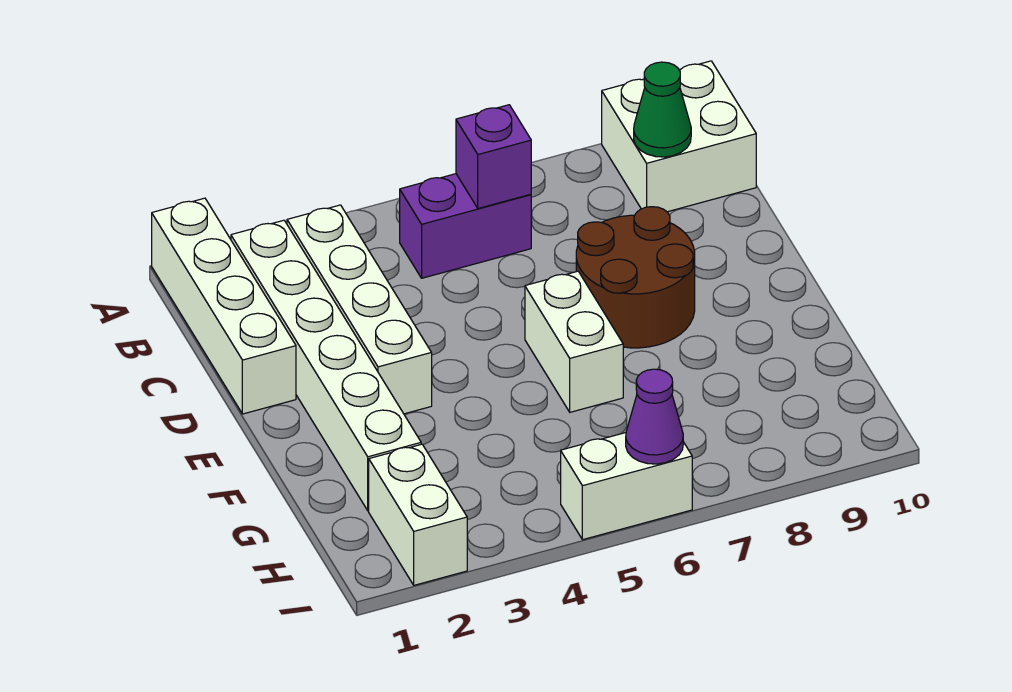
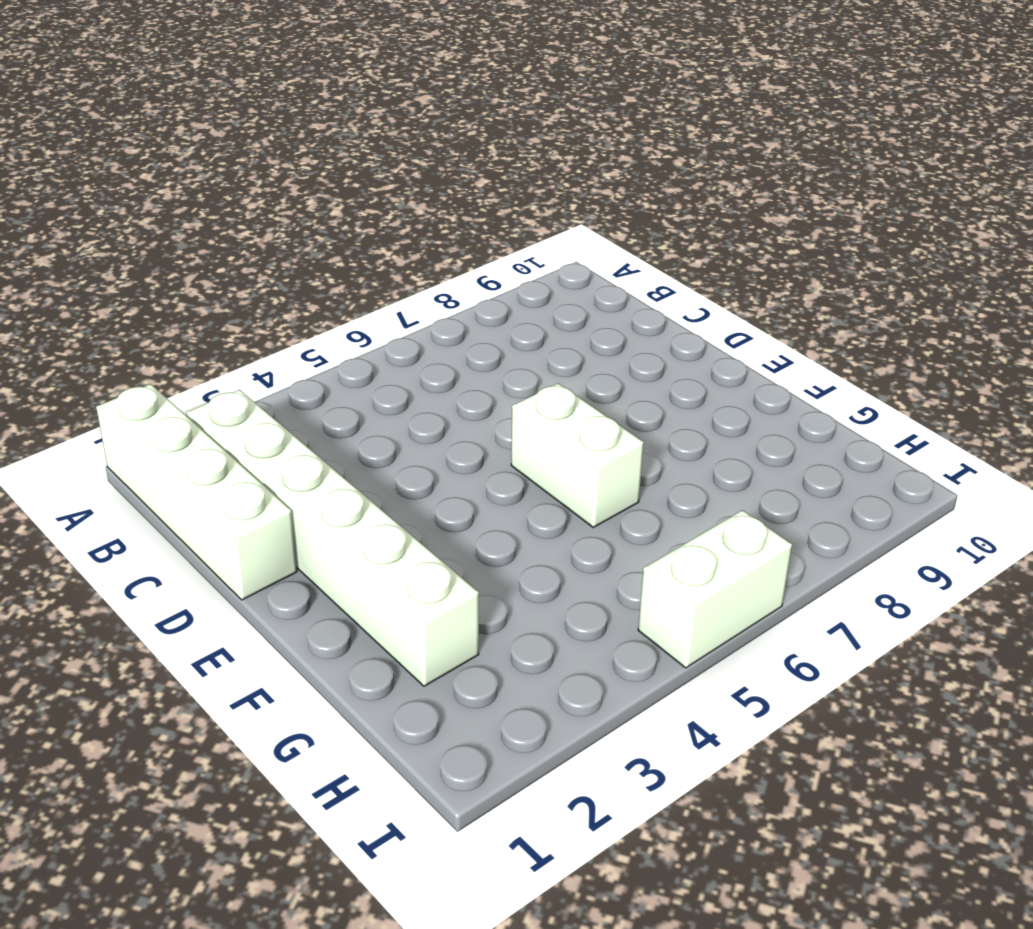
none -> white brick A9:B10 level 1
none -> white brick B3:E3 level 1
none -> purple brick B5:B6 level 1

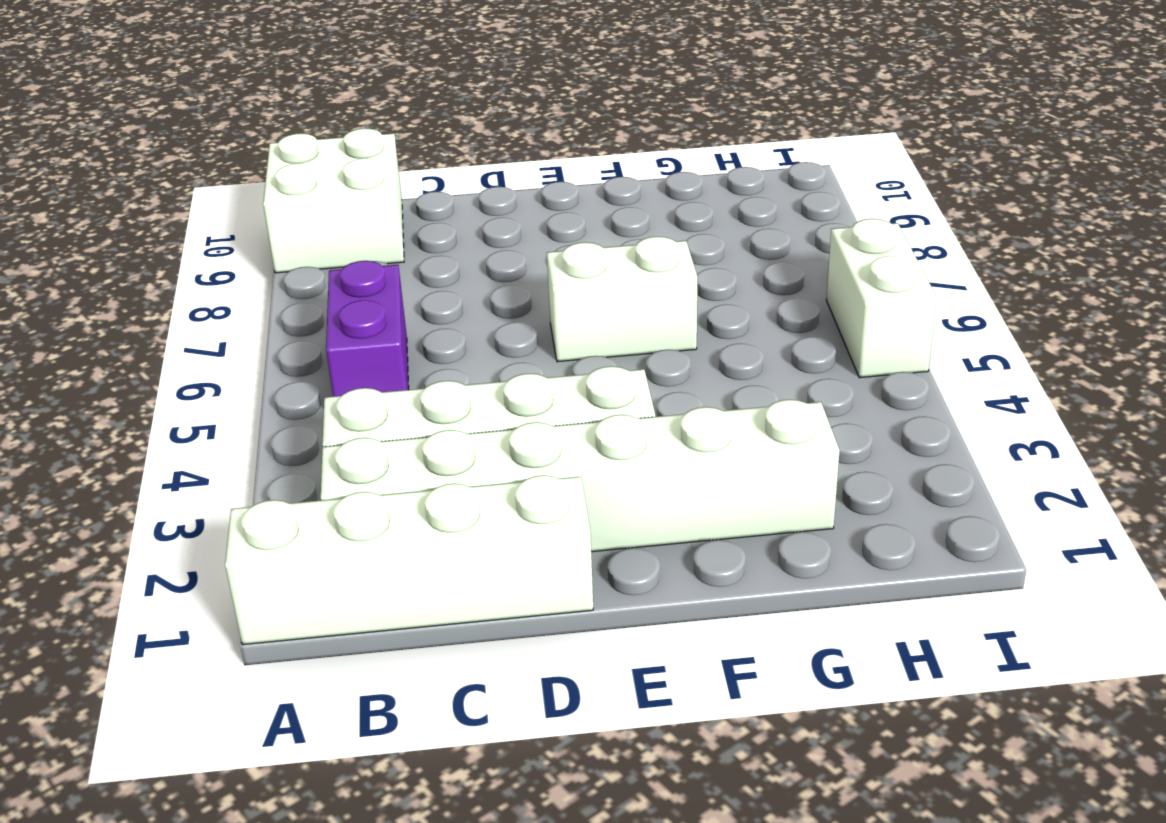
none -> brown round brick D7:E8 level 1
none -> white brick H2:I2 level 1
none -> purple brick B6 level 2

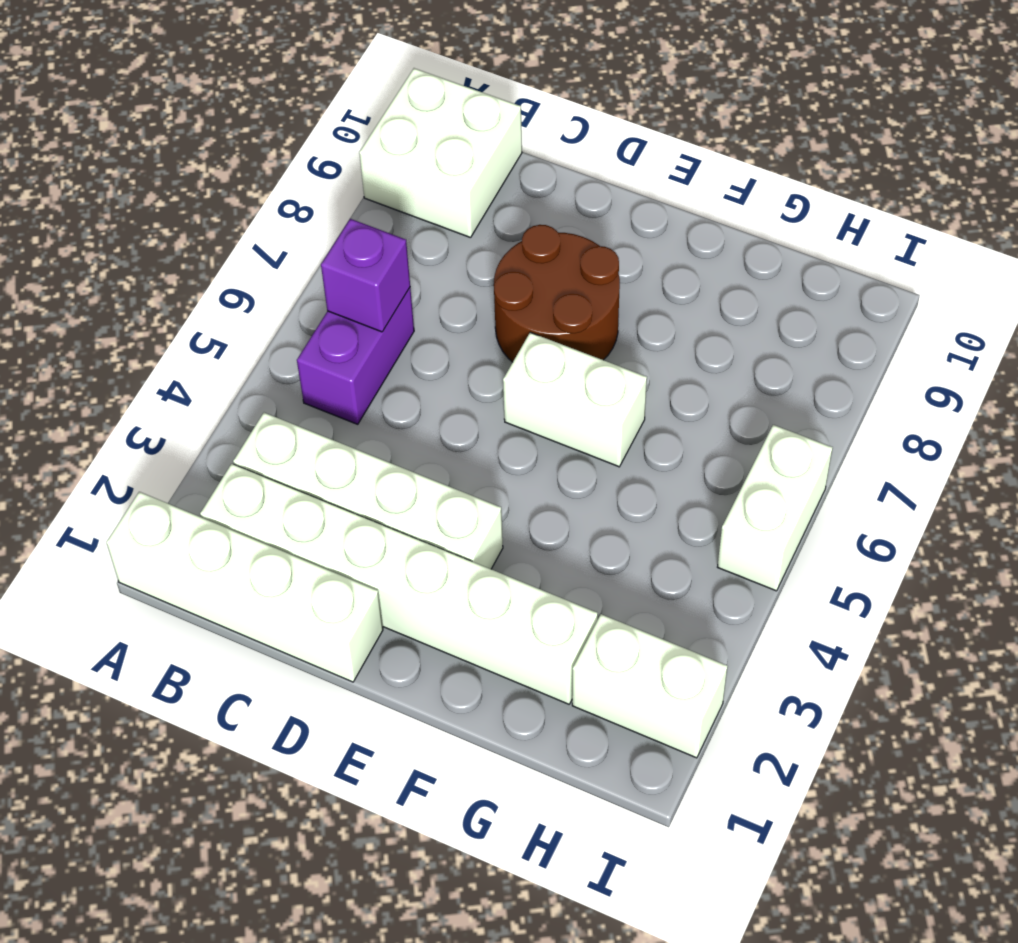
none -> green cone B9 level 2
none -> purple cone I6 level 2

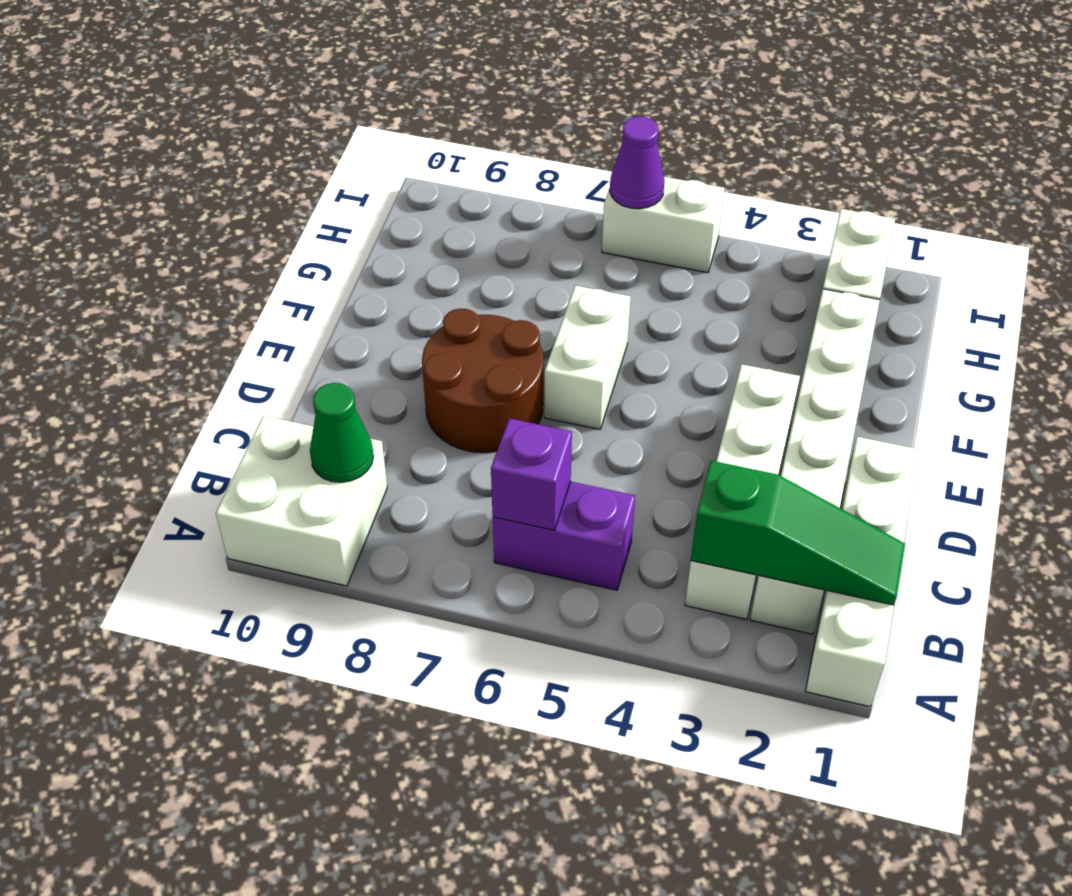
green slope B1:B3 level 2 top 3 -> none

